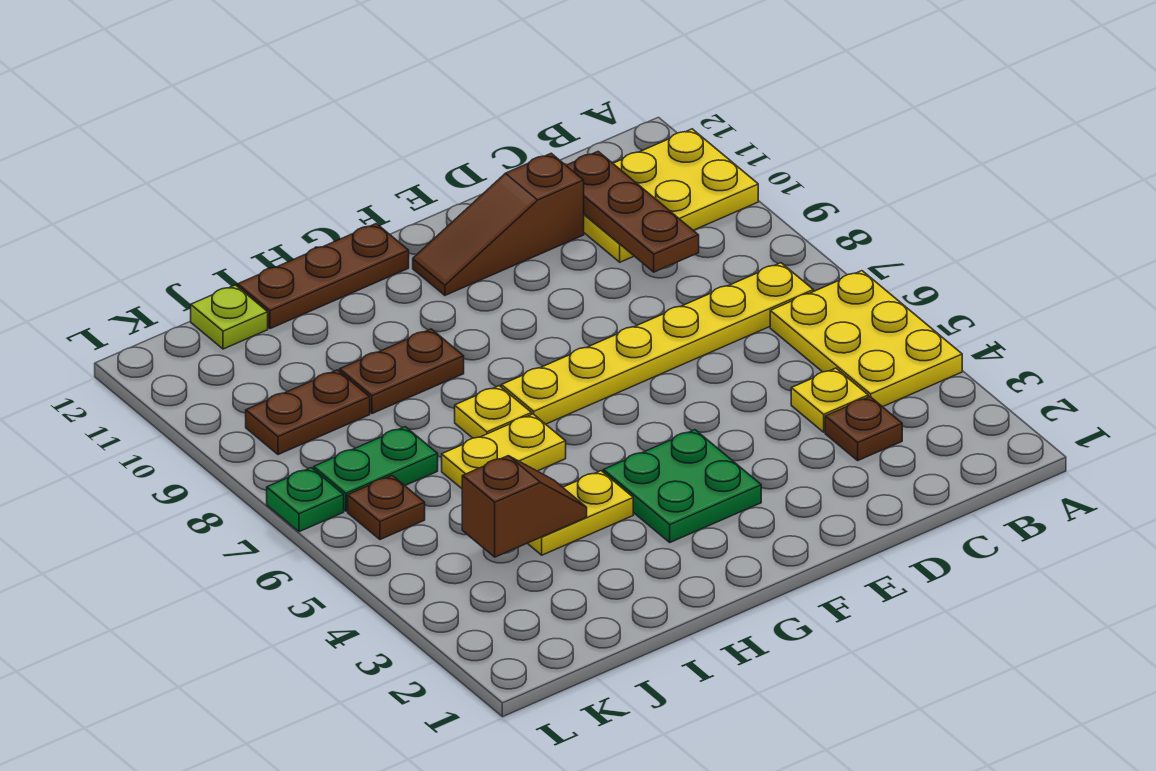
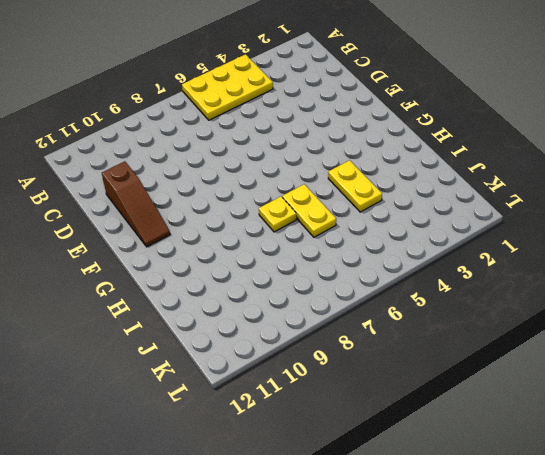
none -> yellow plate A10:C11 level 1
none -> yellow plate B7:G7 level 1
none -> brown plate C3 level 1

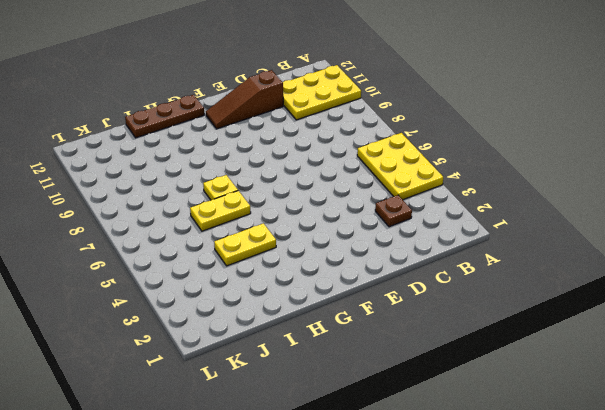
none -> yellow plate B7:G7 level 1
none -> yellow plate C4 level 1
none -> green plate F3:G4 level 1

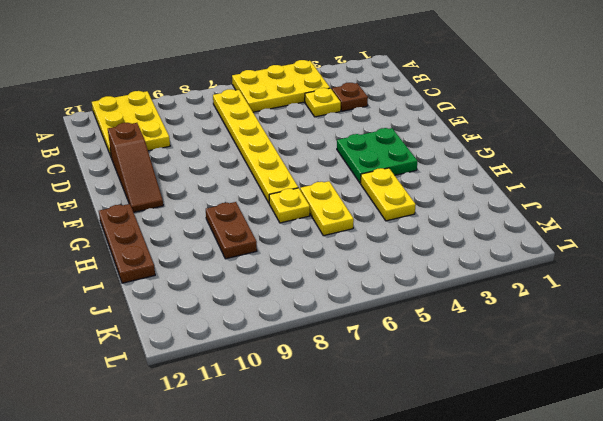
none -> green plate J7:K7 level 1
none -> brown plate J9:K9 level 1
none -> lime plate J12 level 1

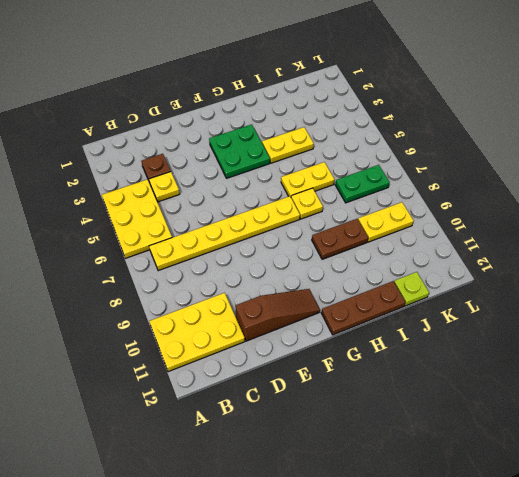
yellow plate J9:K9 level 1 -> brown plate J9:K9 level 1
none -> brown plate K6 level 1
none -> green plate L7 level 1
none -> brown plate C9:C11 level 2

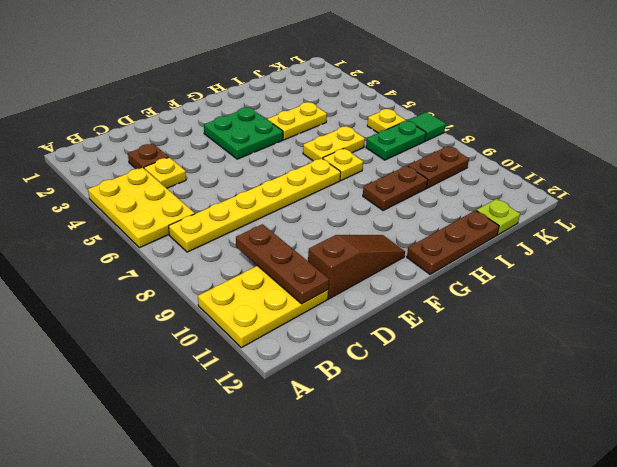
yellow plate K6 level 1 -> brown plate K6 level 1
green tile L7 level 1 -> green plate L7 level 1
none -> brown slope I4:J4 level 2 top J

